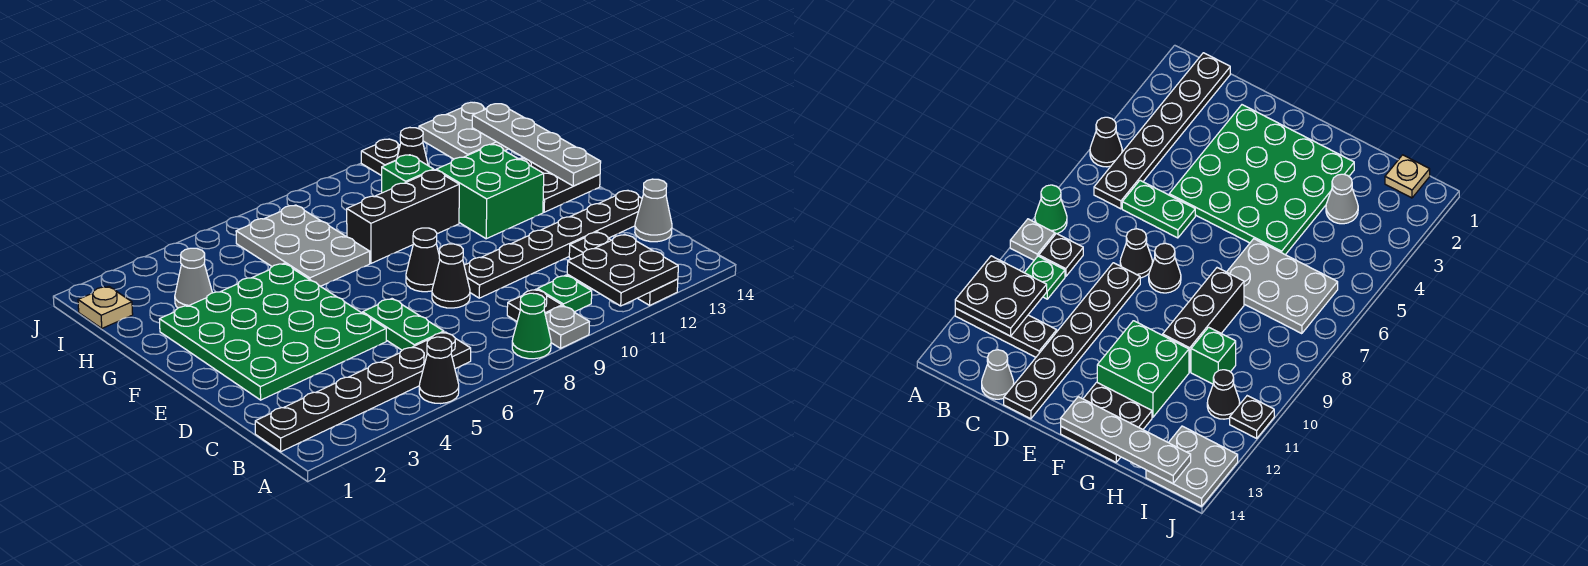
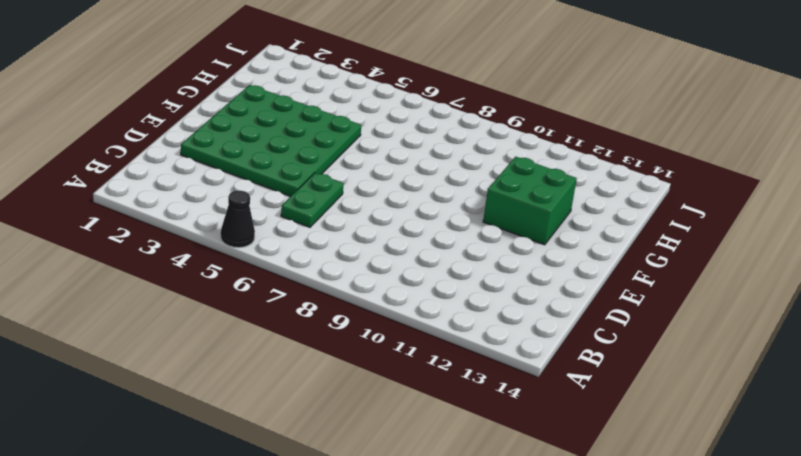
none -> green cone A8 level 1
none -> grey plate A9 level 1
none -> black plate A12:C12 level 1

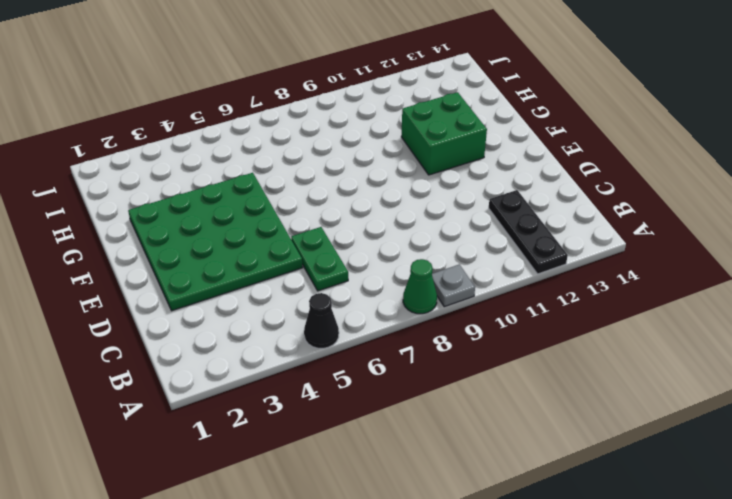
none -> black plate B1:B6 level 1
none -> black plate B9 level 1
none -> green plate B10 level 1

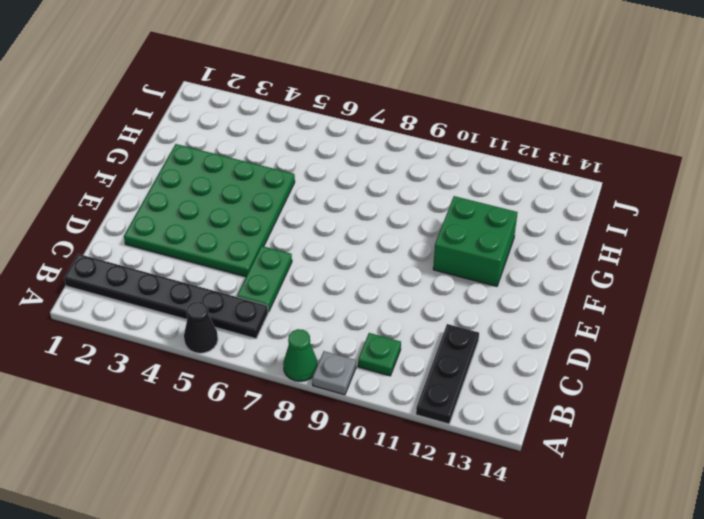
none -> black plate B9 level 1
none -> grey cone C14 level 1
none -> black cone D8 level 1

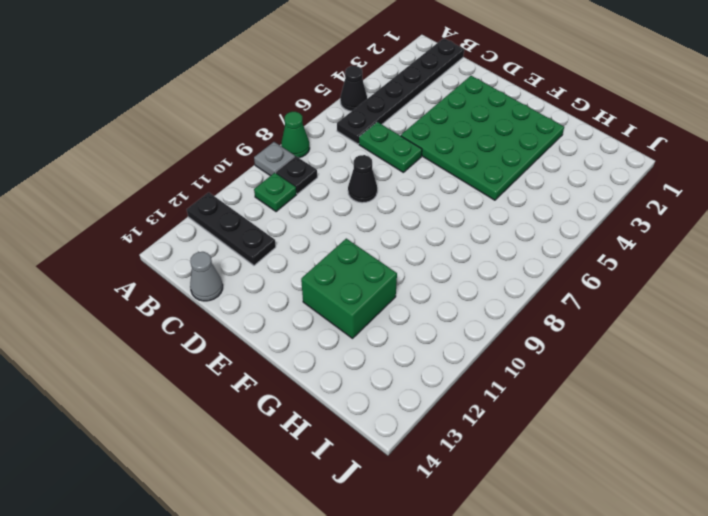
none -> black plate D9:D14 level 1
none -> black cone E8 level 1
none -> black plate F13:G14 level 1

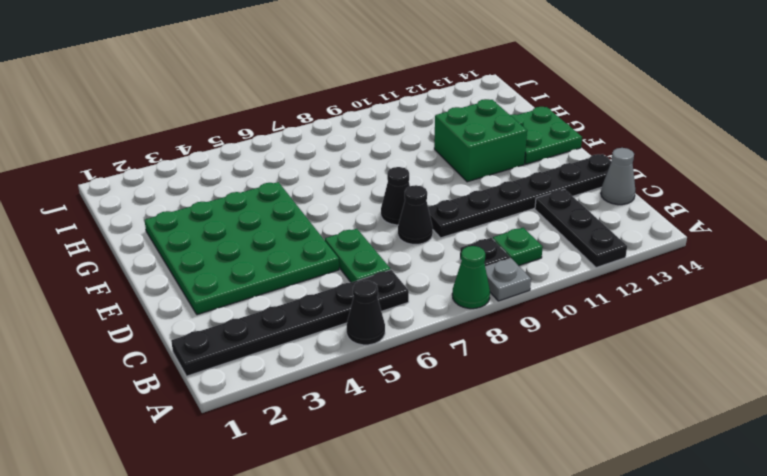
green plate F13:G14 level 1 -> black plate F13:G14 level 1
none -> grey plate G6:I7 level 1
none -> black brick G8:G10 level 1
none -> grey cone H3 level 1

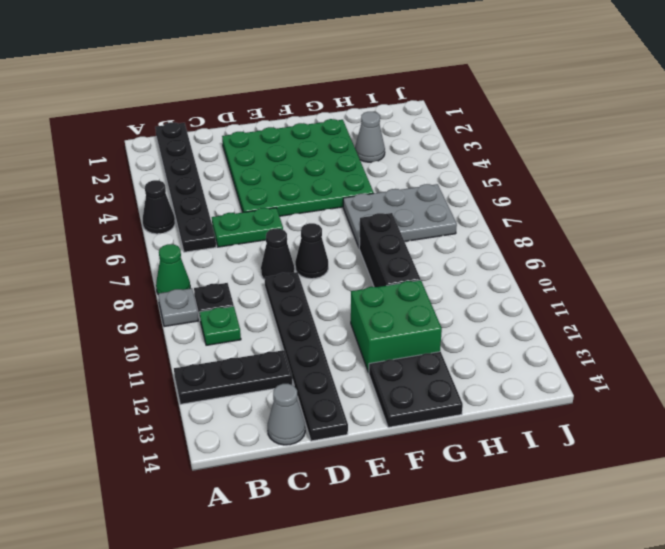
none -> green brick H10 level 1
none -> tan plate I1 level 1
none -> black cone I11 level 1

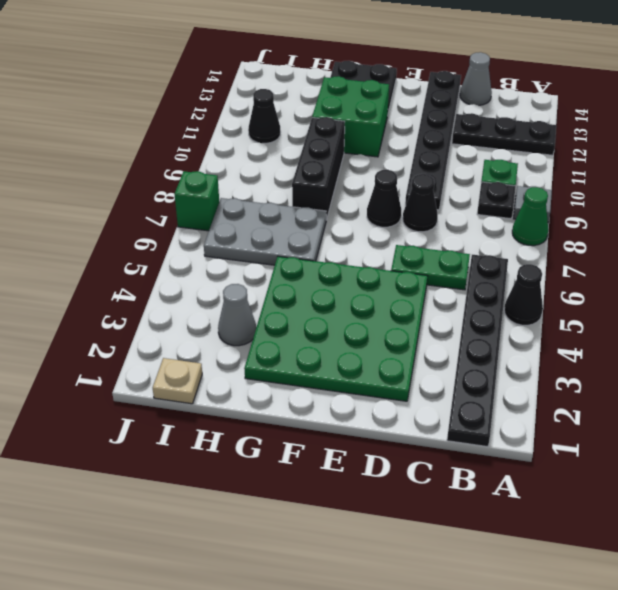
green brick J7 level 1 -> green brick H10 level 1
none -> grey plate I13:J14 level 1
none -> black plate J11 level 1
none -> black plate A11:B12 level 2

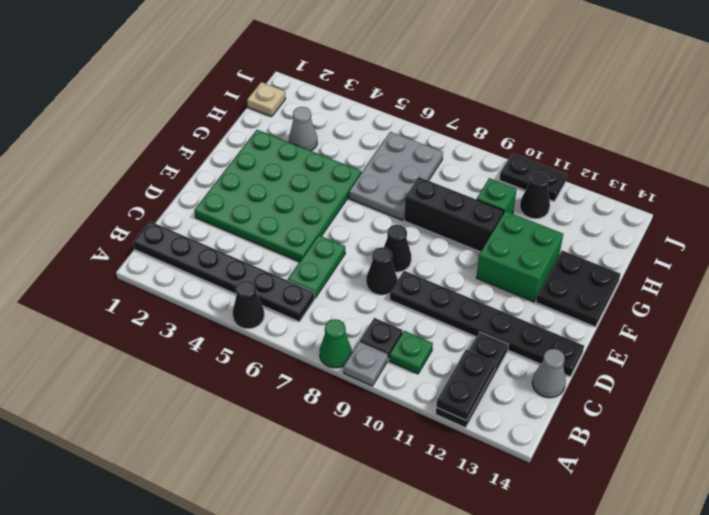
black plate A12:B12 level 2 -> black plate A11:B12 level 2
black plate J10:J11 level 1 -> black plate J11 level 1
none -> grey plate I13:J14 level 1
none -> grey plate F14:I14 level 2

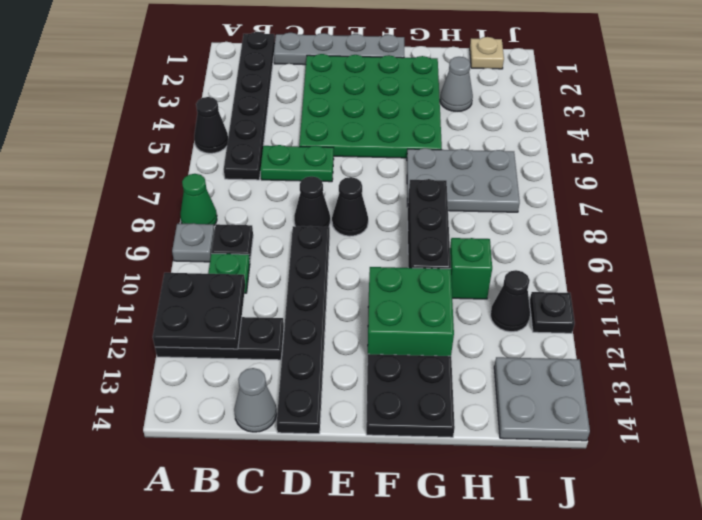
grey plate C1:F1 level 1 -> grey plate F14:I14 level 2

